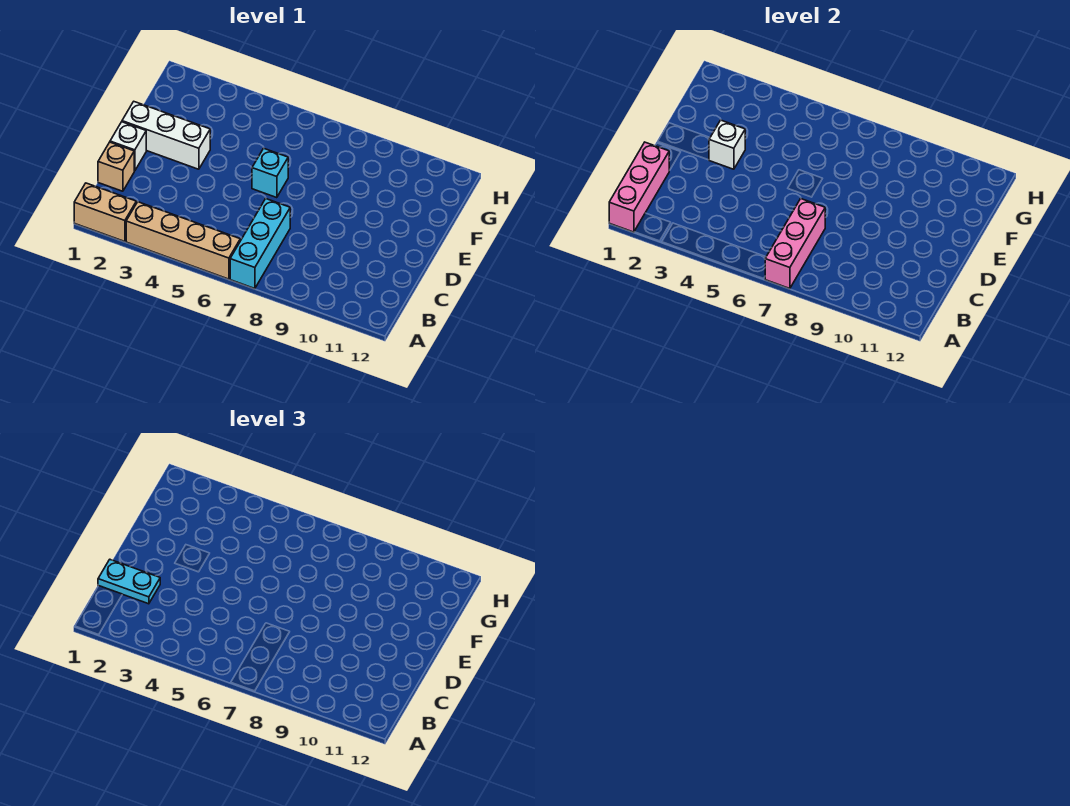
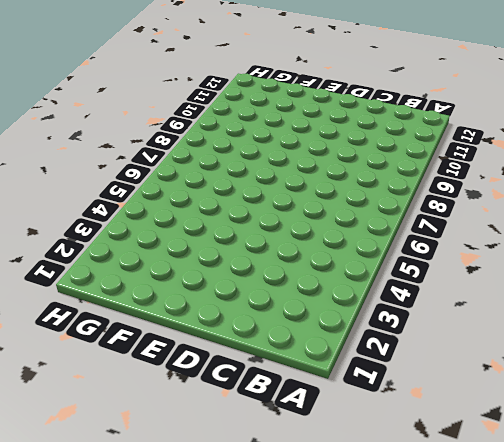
none -> tan brick A1:A2 level 1
none -> tan brick A3:A6 level 1

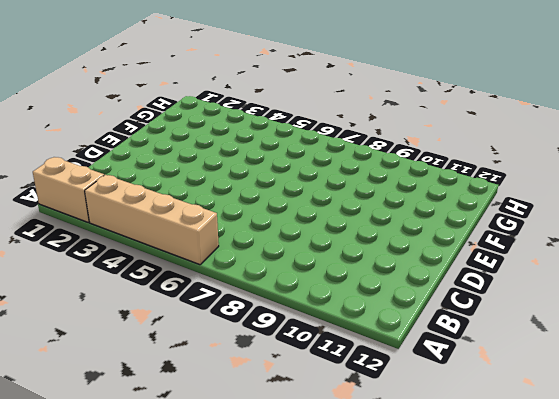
none -> cyan brick A7:C7 level 1
none -> tan brick C1 level 1

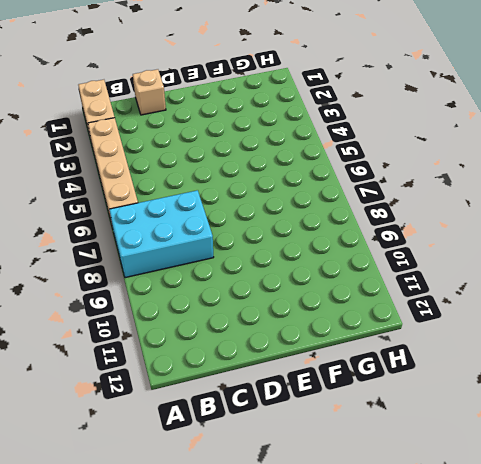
cyan brick A7:C8 level 1 -> cyan brick A7:C7 level 1
none -> white brick D1 level 1
none -> white brick E1:E3 level 1

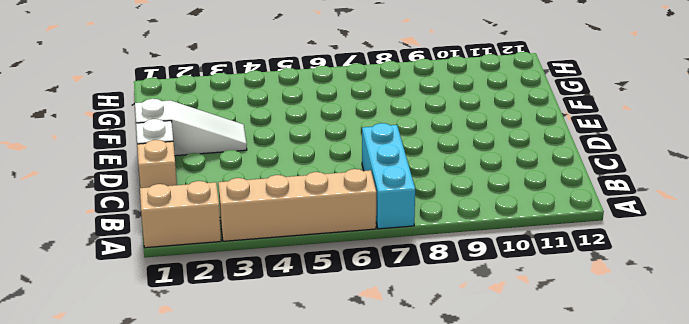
white slope E1:E3 level 1 top 1 -> white brick E1:E3 level 1
none -> cyan brick E6 level 1
none -> pink brick A1:C1 level 2

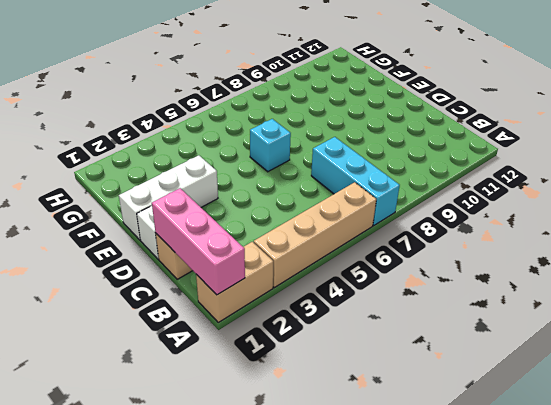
none -> pink brick A7:C7 level 2
none -> white brick E3 level 2

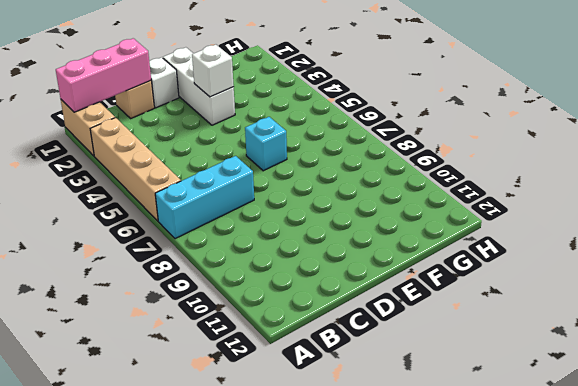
none -> pink brick A7:C7 level 2
none -> cyan plate C1:C2 level 3

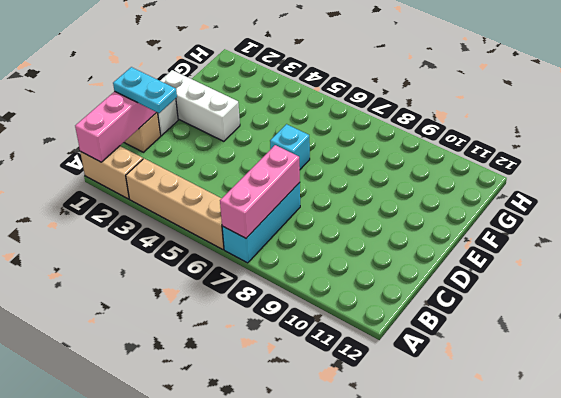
none -> white brick E3 level 2

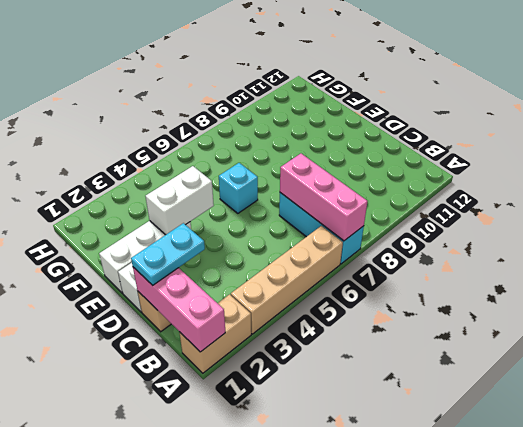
white brick E3:E4 level 2 -> white brick E3 level 2

